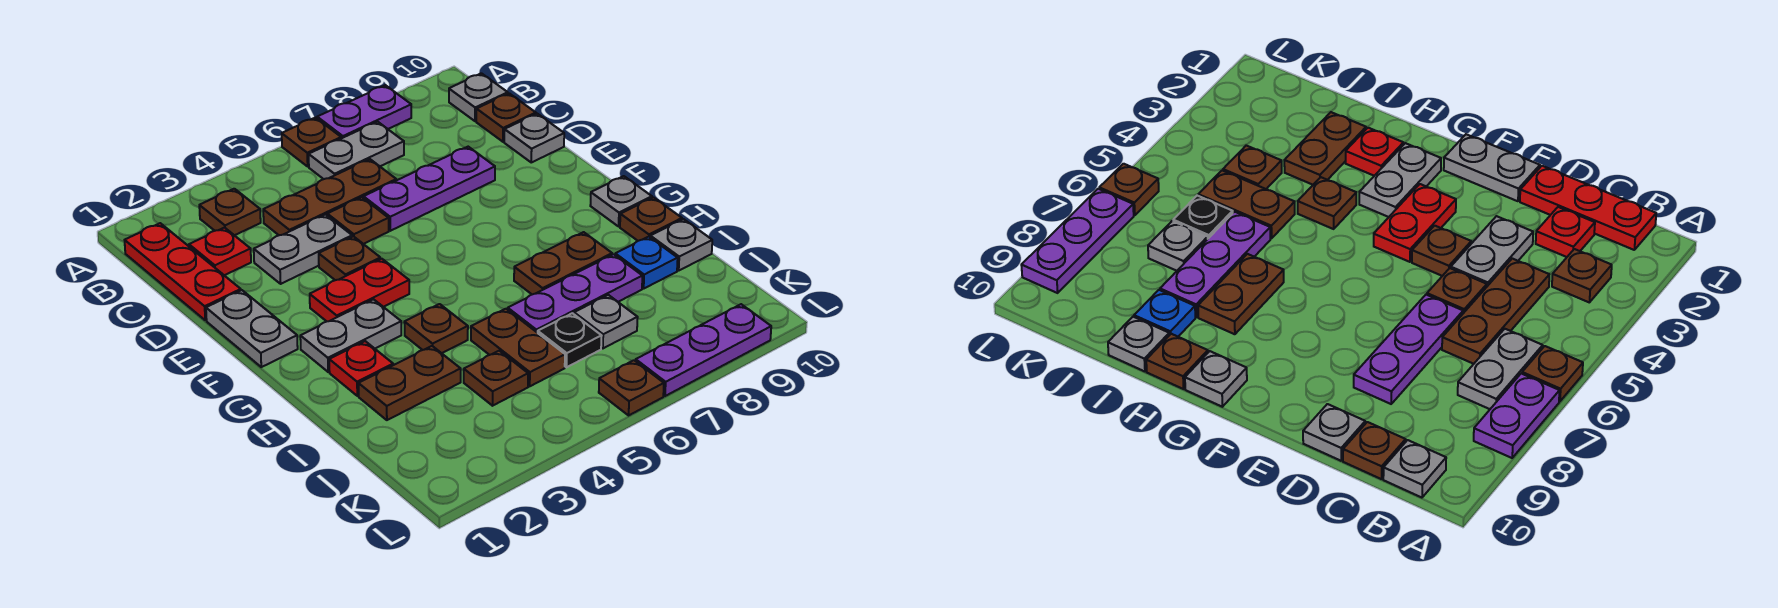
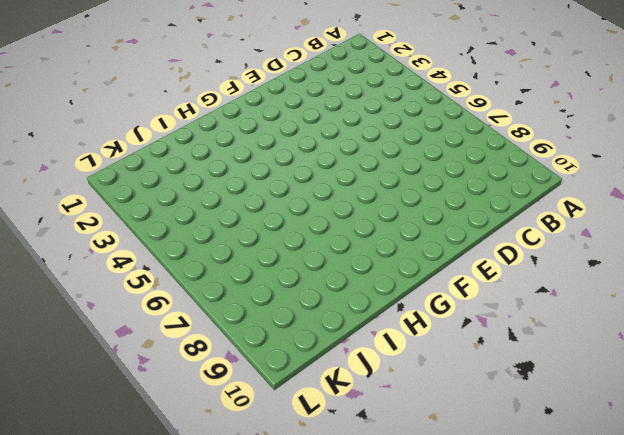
none -> brown plate A6 level 1
none -> purple plate A7:A8 level 1
none -> red plate B1:D1 level 1
none -> brown plate B3 level 1

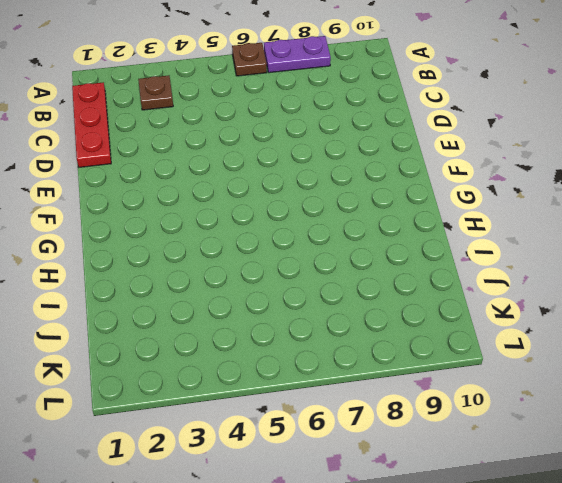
none -> grey plate B6:B7 level 1
none -> grey plate B10 level 1
none -> red plate C2 level 1
none -> brown plate C4:C6 level 1

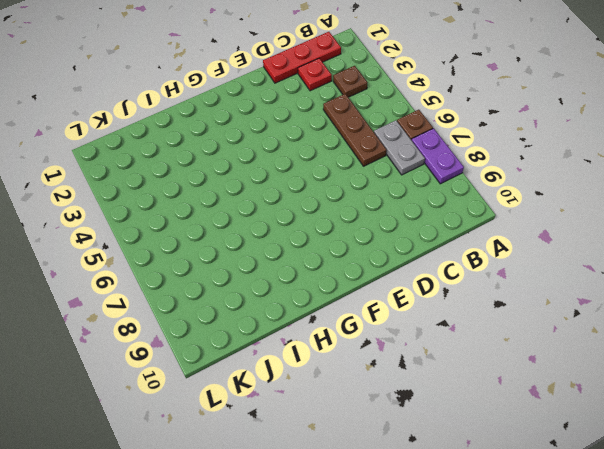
none -> grey plate B10 level 1
none -> brown plate C10 level 1
none -> grey plate D3:D4 level 1
none -> brown plate D5 level 1

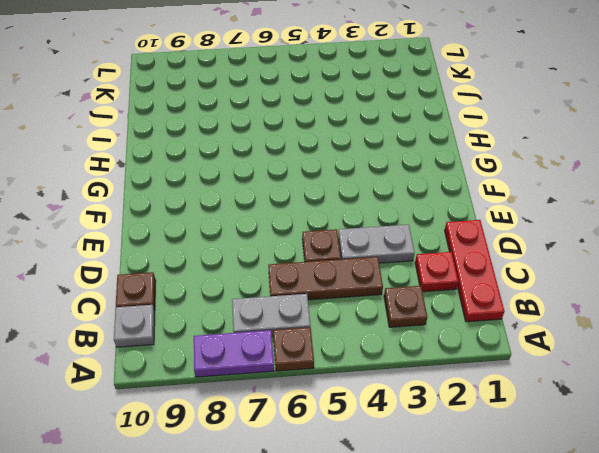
none -> purple plate D6:D8 level 1
none -> grey plate D10 level 1
none -> grey plate E1:F1 level 1
none -> brown plate E4 level 1

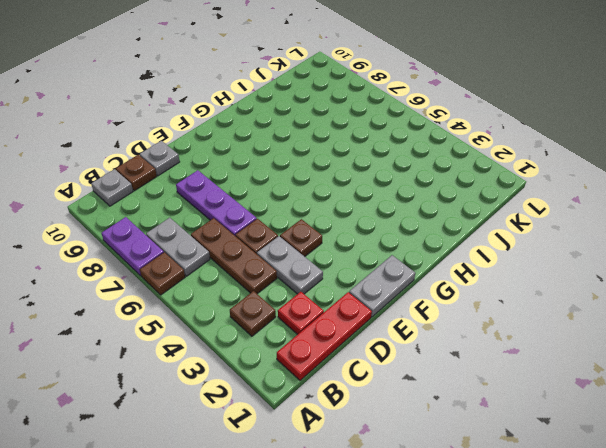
none -> red plate F3:F4 level 1
none -> grey plate G2:G3 level 1
none -> grey plate G10 level 1
none -> red plate H2 level 1

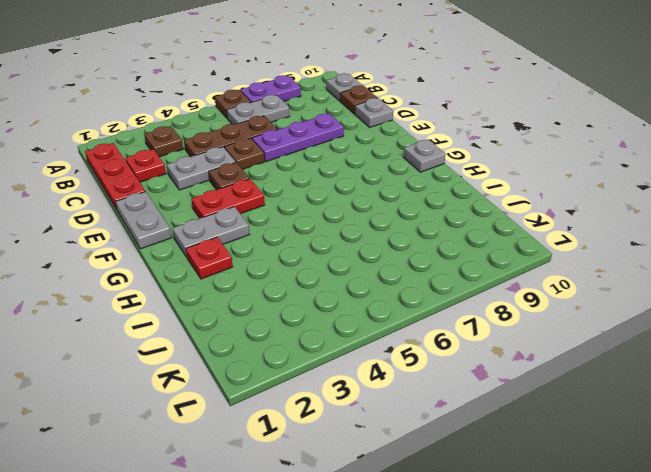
none -> brown plate H4 level 1
none -> brown plate H7:H8 level 1
none -> brown plate H10 level 1
none -> brown plate I2:I3 level 1

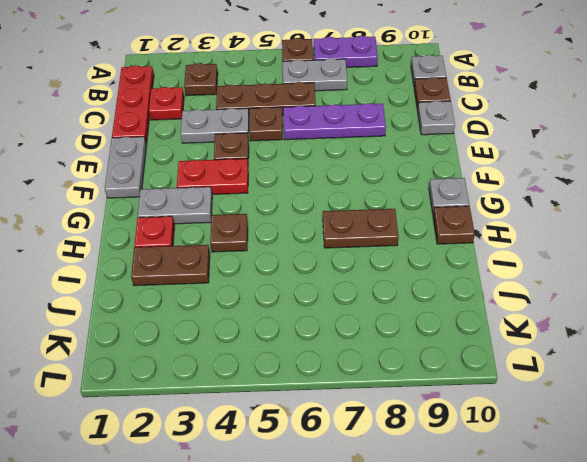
none -> brown plate I5:J5 level 1
none -> purple plate I6:I8 level 1
none -> blue plate I9 level 1
none -> grey plate I10 level 1

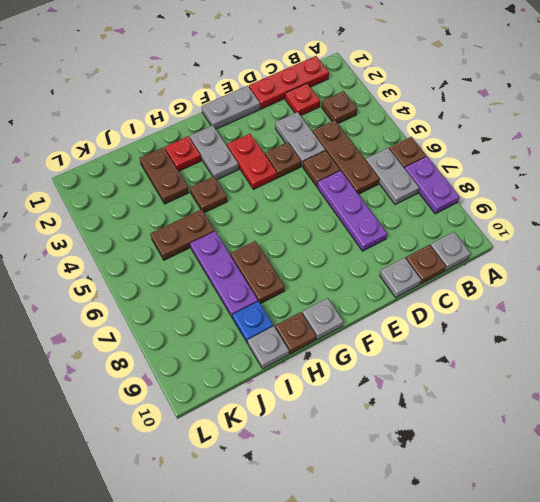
none -> brown plate J4 level 1
none -> black plate J6 level 1
none -> grey plate J7 level 1
none -> brown plate L6 level 1

